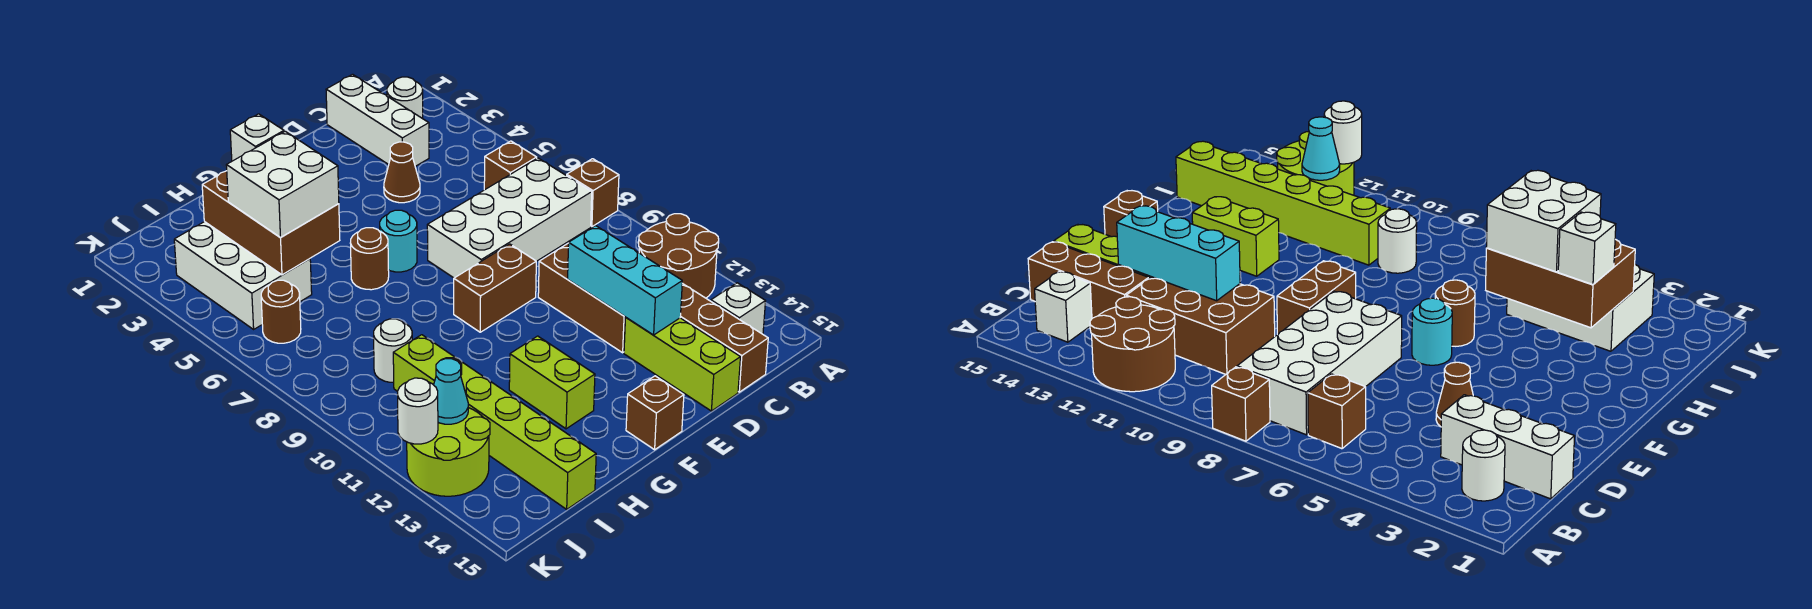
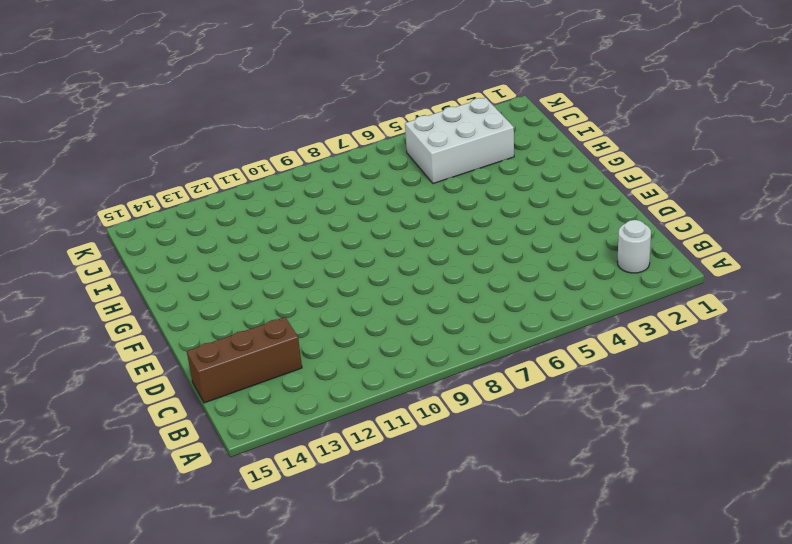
none -> brown brick A8 level 1
none -> brown round brick A11:B12 level 1
none -> brown brick B6 level 1

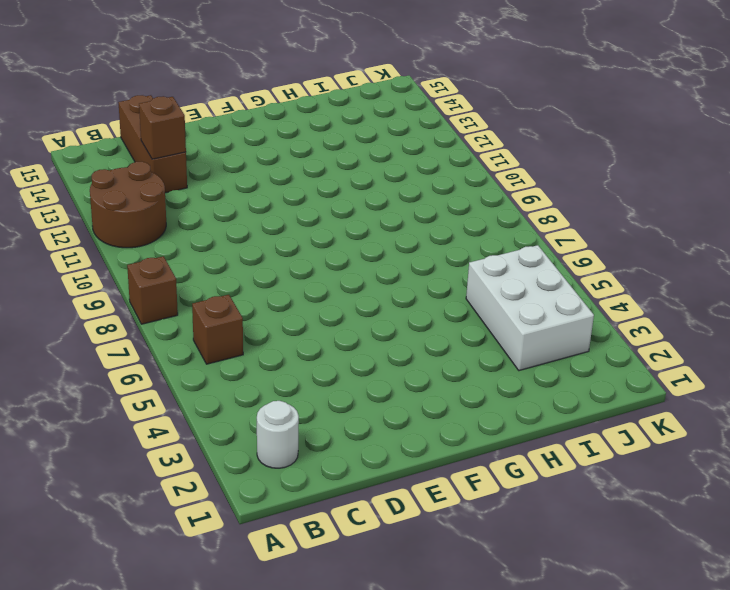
brown brick C13 level 2 -> brown brick F15 level 1
none -> white brick B7:E8 level 1
none -> white brick B14 level 1
none -> white brick C1:C3 level 1

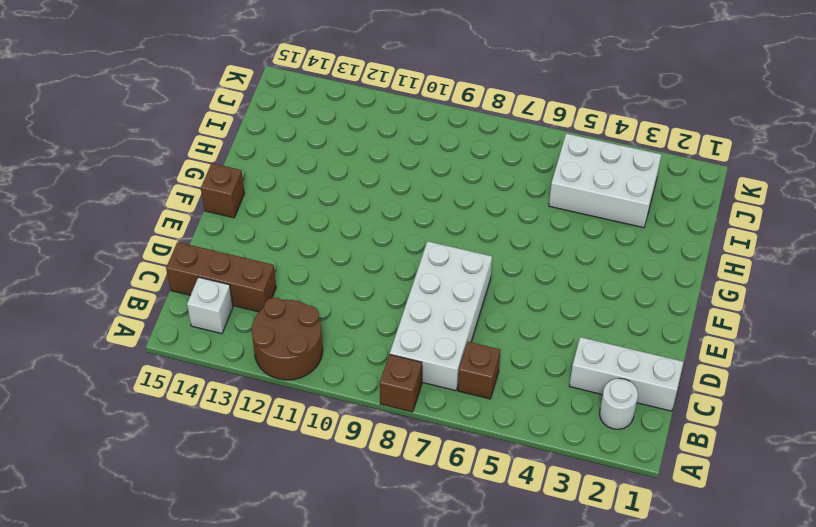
none -> brown brick C10:D12 level 1
none -> brown cone D4 level 1
none -> lime brick D13:D15 level 1

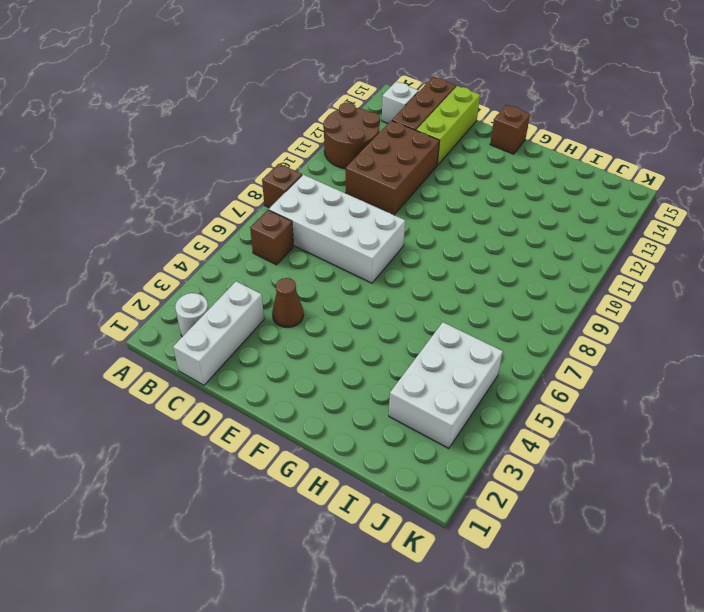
none -> brown brick E9:F9 level 1
none -> cyan round brick F6 level 1
none -> brown round brick G6 level 1

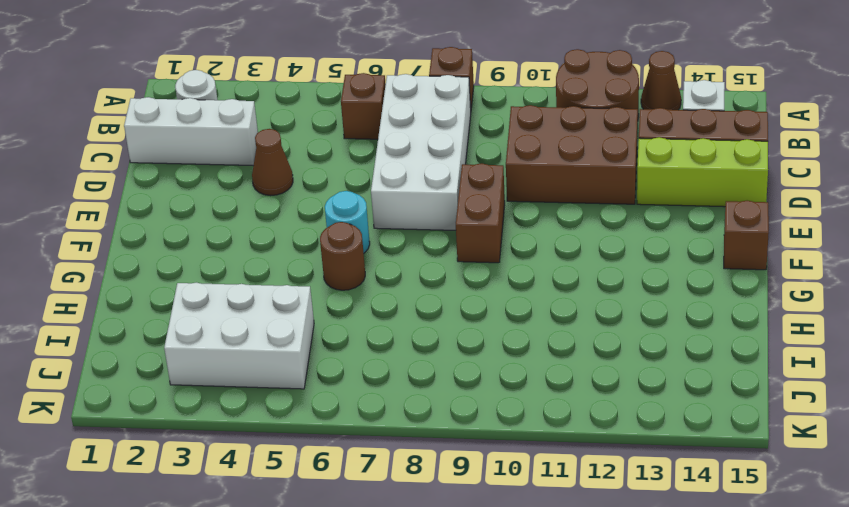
brown cone A13 level 1 -> none
none -> lime brick G12:G13 level 1
none -> white round brick I9 level 1
none -> lime brick I10:I15 level 1

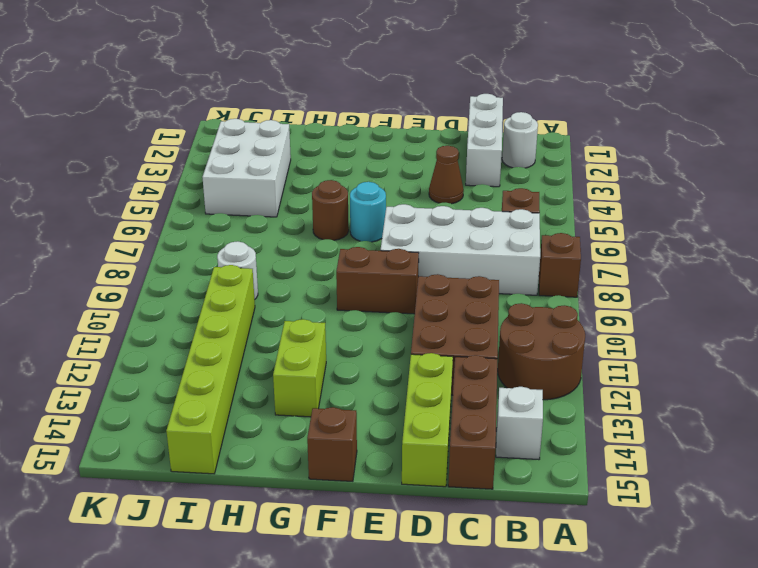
none -> brown round brick J6 level 1
none -> lime round brick J12:K13 level 1
none -> cyan brick D11:D13 level 2

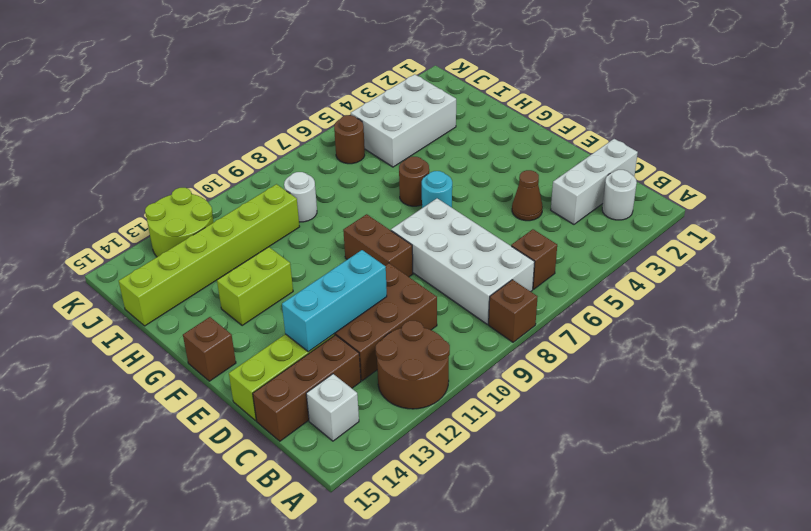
none -> brown brick H3:I5 level 2
none -> cyan cone J12 level 2
none -> white round brick K12 level 2

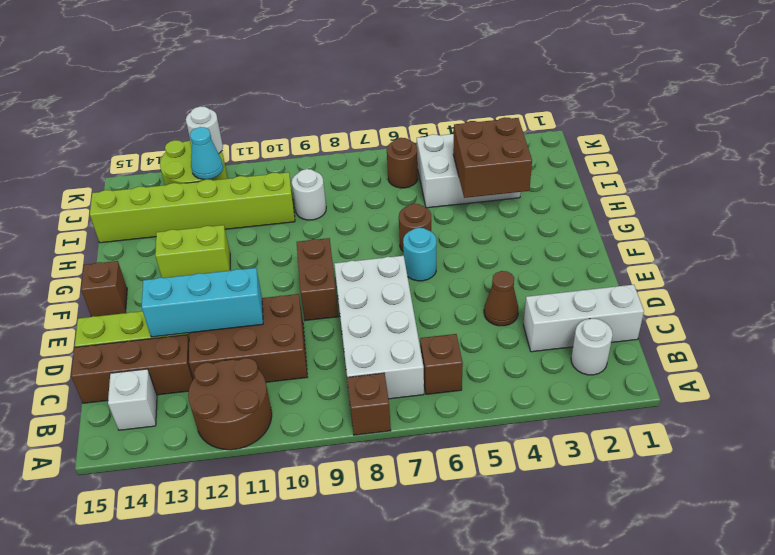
brown brick H3:I4 level 2 -> brown brick H3:I5 level 2
none -> white brick H3 level 3
none -> white brick H4:I5 level 3

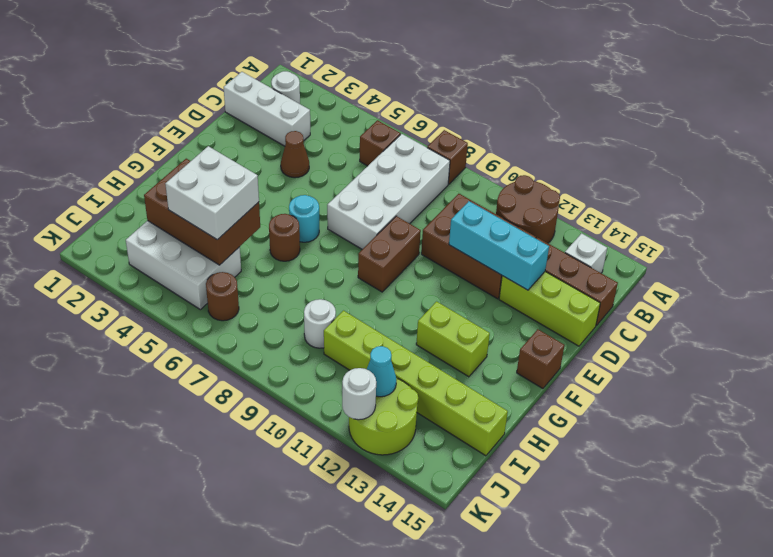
none -> white brick H3 level 3

